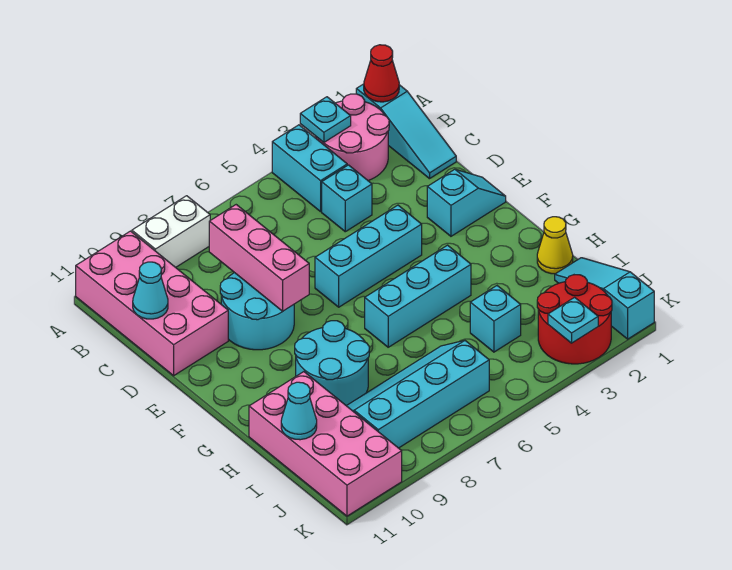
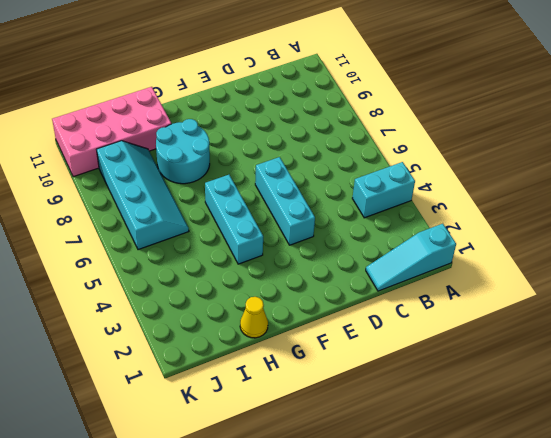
none -> pink round brick A2:B3 level 1
none -> white brick A8:A9 level 1
none -> pink brick A10:D11 level 1

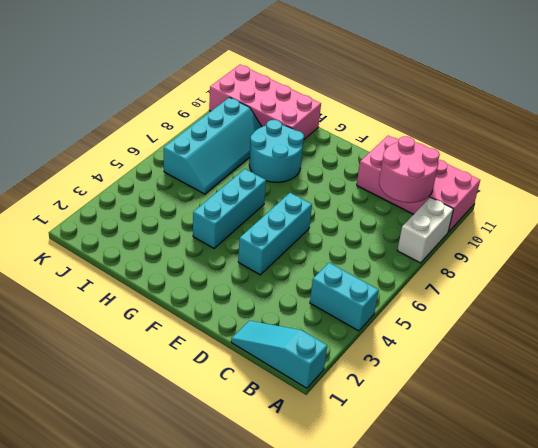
pink round brick B9:C10 level 2 -> pink round brick A2:B3 level 1
none -> cyan brick C4 level 1
none -> cyan round brick D8:E9 level 1
none -> cyan slope E1:E2 level 1 top 2

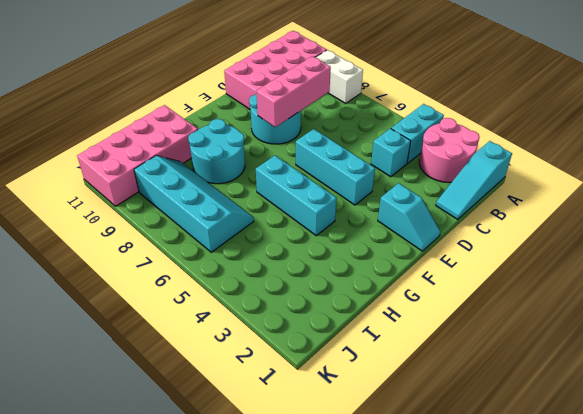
none -> yellow cone H1 level 1
none -> cyan slope I1:K1 level 1 top K
none -> cyan brick I4 level 1

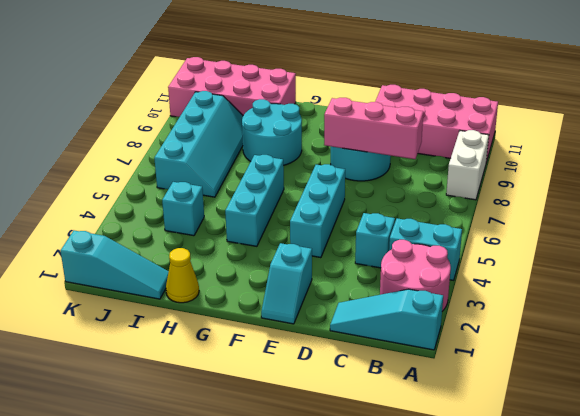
none -> red round brick J2:K3 level 1
none -> red cone A1 level 2
none -> cyan plate A3 level 2

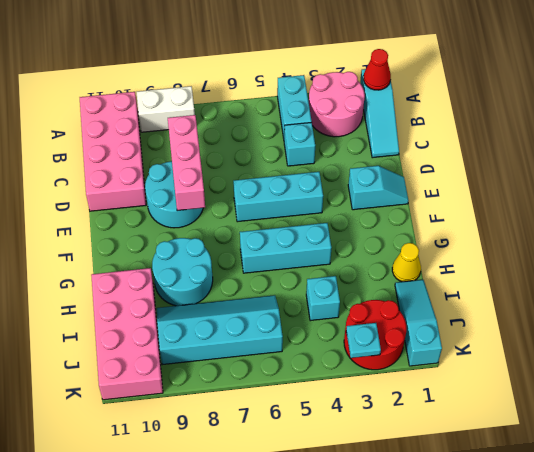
none -> cyan plate A3 level 2
none -> cyan cone C11 level 2
none -> cyan cone I11 level 2

